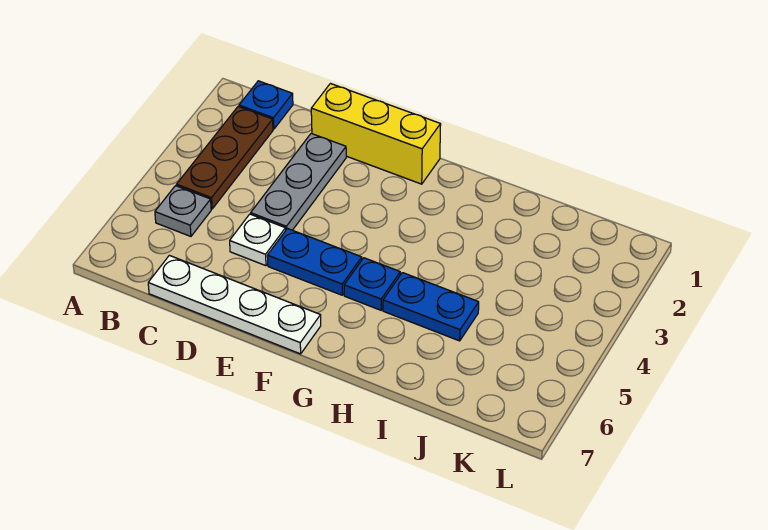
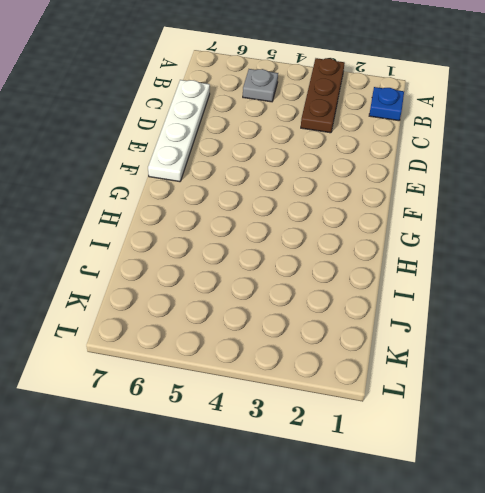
brown plate A3:C3 level 1 -> brown plate B2:B4 level 1
none -> yellow brick D1:F1 level 1
none -> grey plate D2:D4 level 1

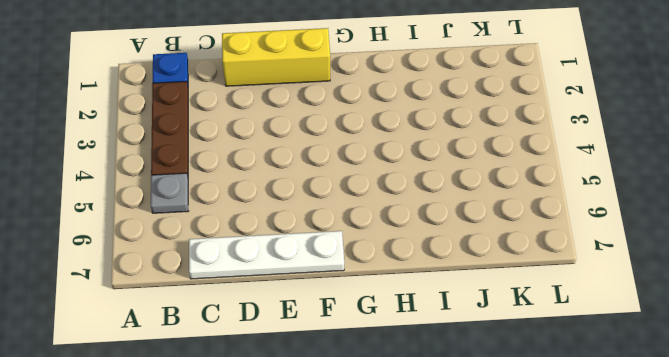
none -> grey plate D2:D4 level 1
none -> white plate D5 level 1

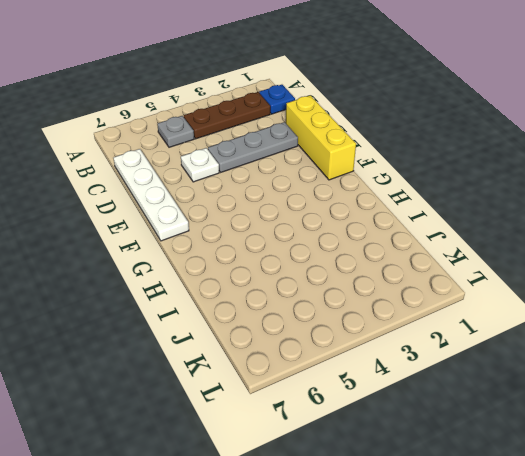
none -> blue plate E5:F5 level 1
none -> blue plate G5 level 1

